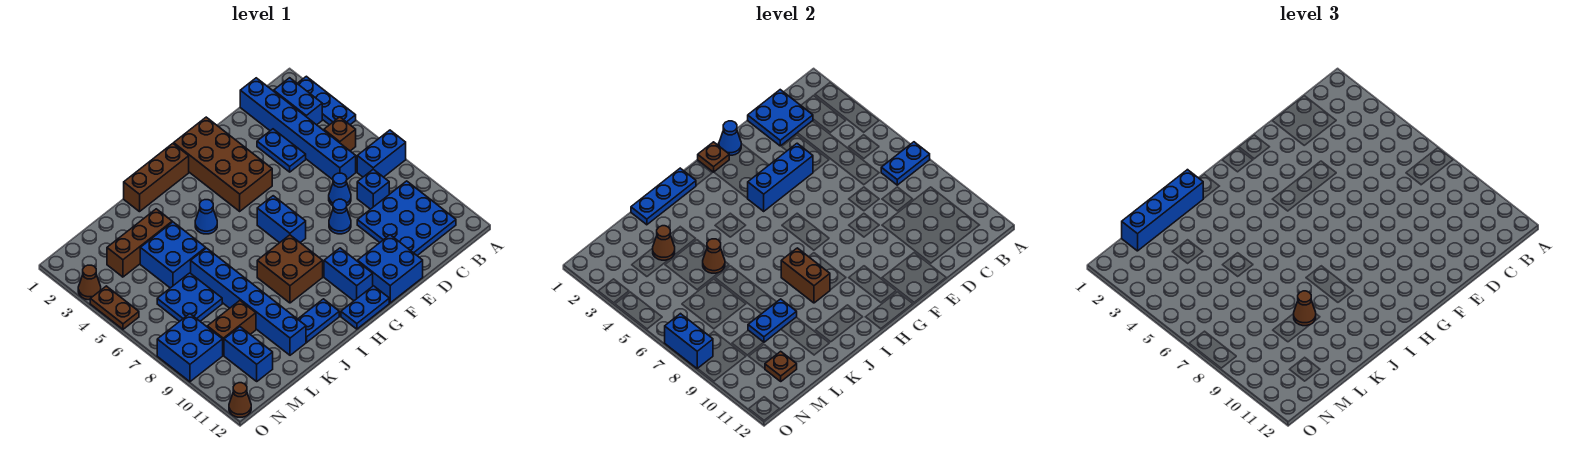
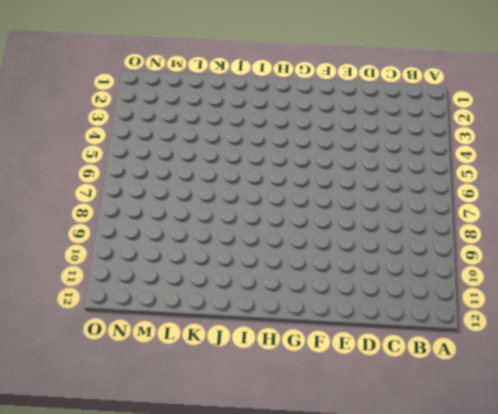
none -> blue plate A2:A4 level 1
none -> blue brick A7:B7 level 1
none -> blue brick B2:B3 level 1
none -> brown brick B5 level 1

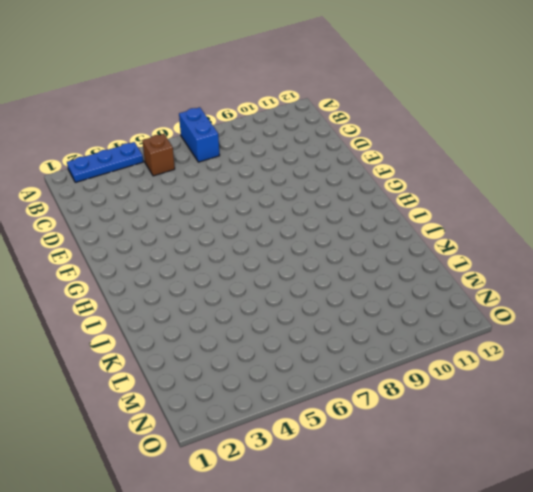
none -> blue brick B2:B3 level 1
none -> blue plate B9:D11 level 1
none -> blue brick C1:C6 level 1
none -> blue brick C8 level 1

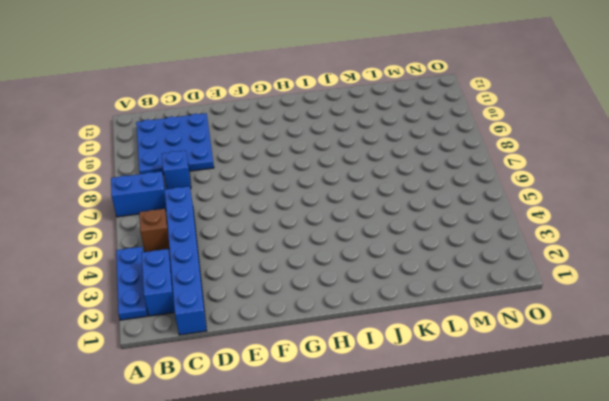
none -> blue plate D3:D4 level 1
none -> blue cone D7 level 1
none -> blue cone E8 level 1
none -> blue brick E11:F12 level 1

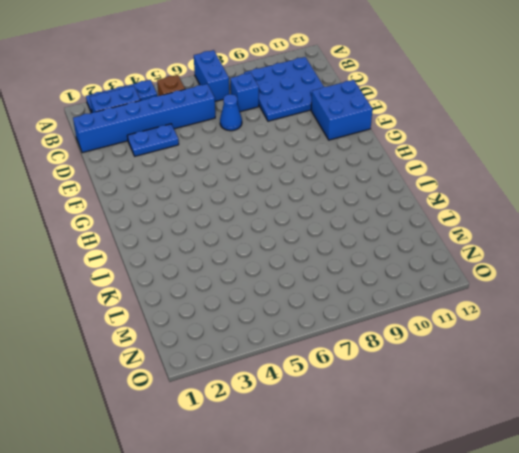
none -> blue cone E8 level 1
none -> brown brick F1:G4 level 1
none -> blue brick G6:G7 level 1
none -> blue brick G10:G11 level 1

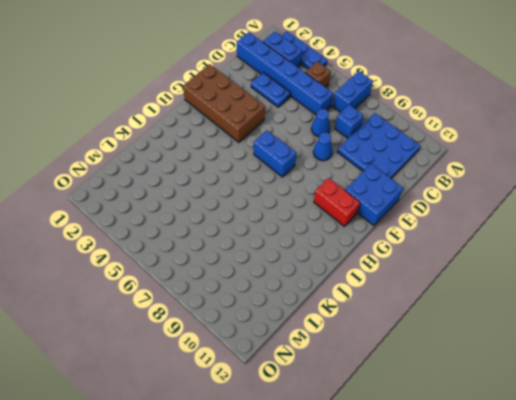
red brick G10:G11 level 1 -> blue brick G10:G11 level 1
none -> blue plate G12:H12 level 1
none -> brown brick H1:J1 level 1
none -> brown brick H8:I9 level 1
none -> blue cone I4 level 1

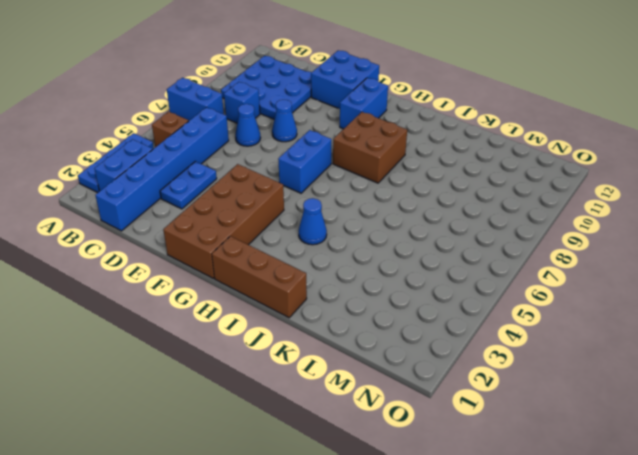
none -> blue plate G12:H12 level 1
none -> blue plate I11:J11 level 1
none -> brown brick K3:M3 level 1
none -> blue brick K4:L5 level 1

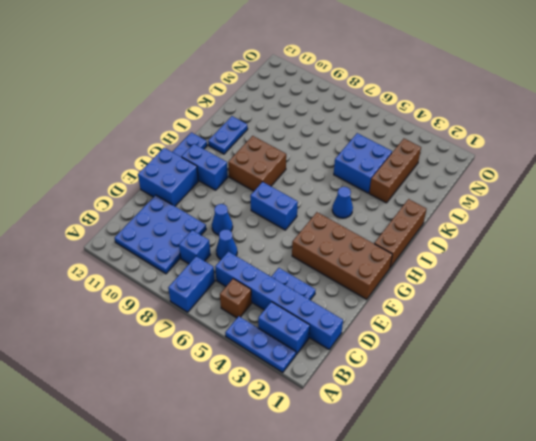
none -> blue brick K6:K11 level 1
none -> blue plate L6:M7 level 1
none -> brown brick L9:M9 level 1
none -> blue brick M10:M11 level 1

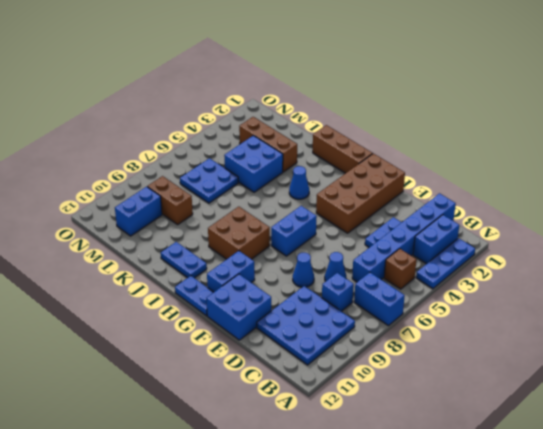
none -> blue brick K6:K11 level 1
none -> blue brick N8:O9 level 1
none -> brown cone O3 level 1
none -> brown plate O4:O5 level 1

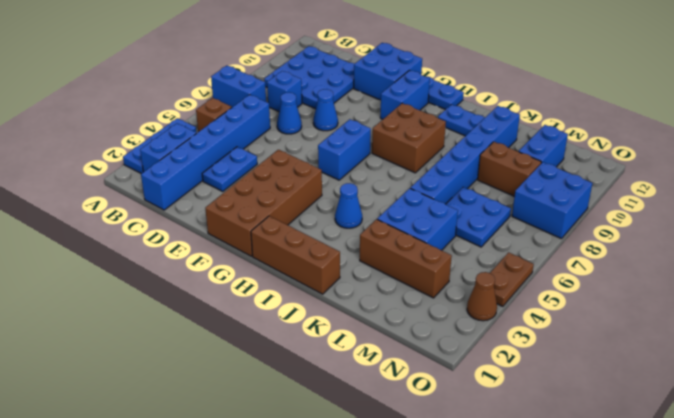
none -> brown cone O12 level 1
none -> blue plate A7:B7 level 2
none -> blue plate C1:D2 level 2
none -> blue brick E4:G4 level 2

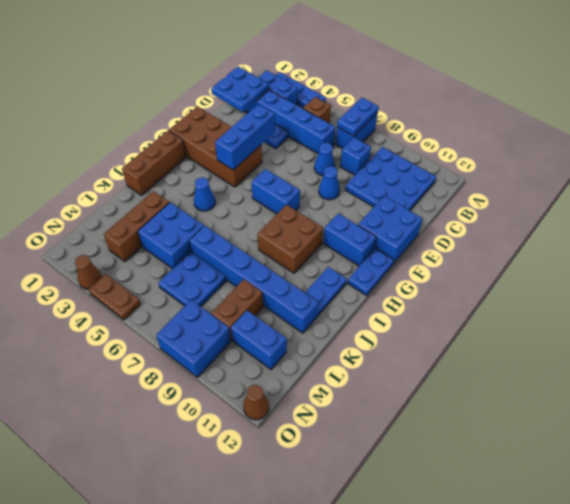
none -> blue cone F1 level 2
none -> brown plate G1 level 2
none -> blue plate I1:K1 level 2
none -> brown brick I8:I9 level 2

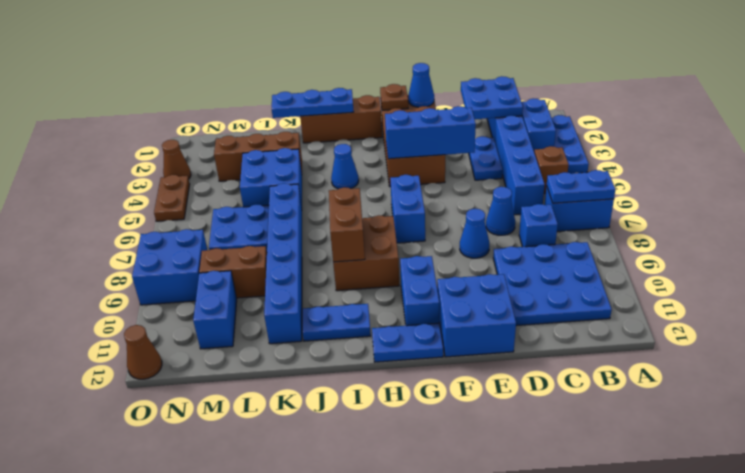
none -> brown cone K5 level 2
none -> blue plate K9:L9 level 2
none -> brown cone L3 level 2
none -> brown plate M11 level 2

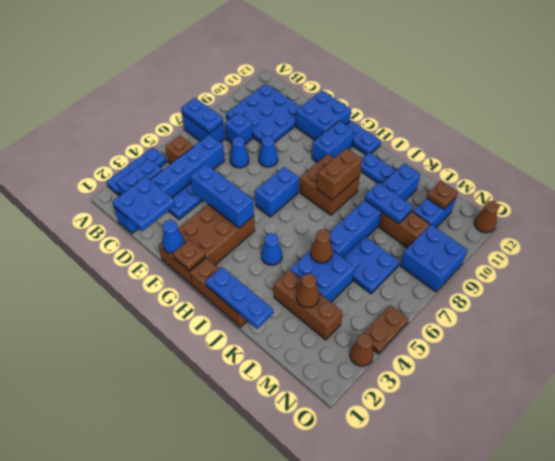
none -> blue brick O7:O8 level 2
none -> blue brick J1:M1 level 3
none -> brown cone K9 level 3

